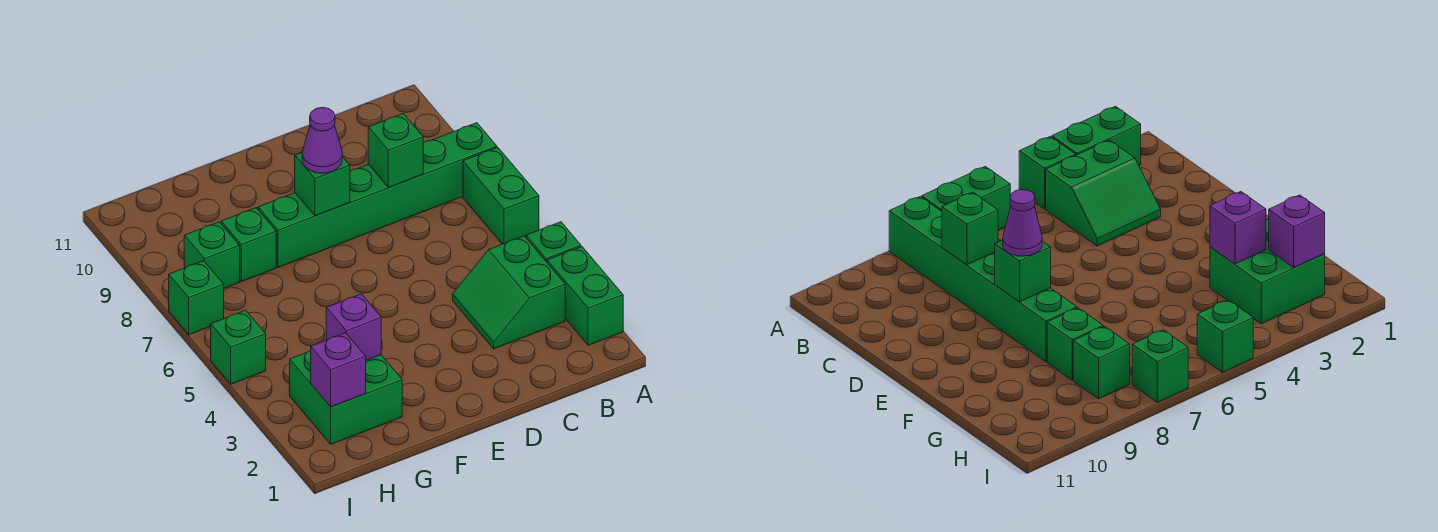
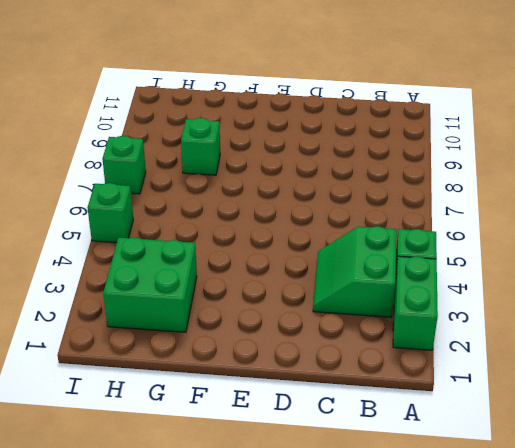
none -> green brick A6:A7 level 1
none -> green brick A8:F8 level 1
none -> green brick H8 level 1

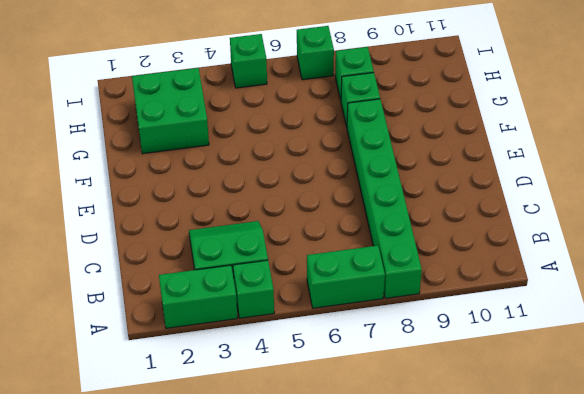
none -> green brick C8 level 2
none -> green brick E8 level 2
none -> purple brick G3 level 2

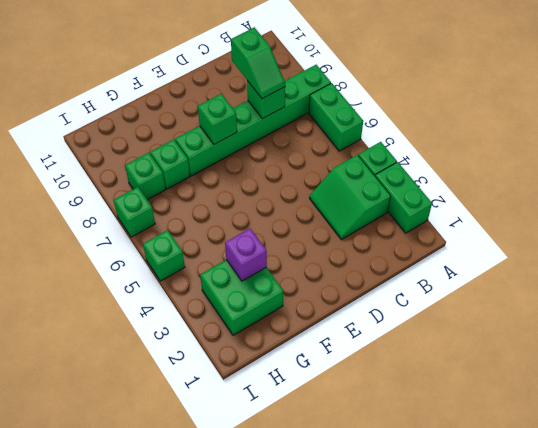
green slope C8:C9 level 3 top 9 -> none
none -> purple brick H2 level 2
none -> purple cone E8 level 3

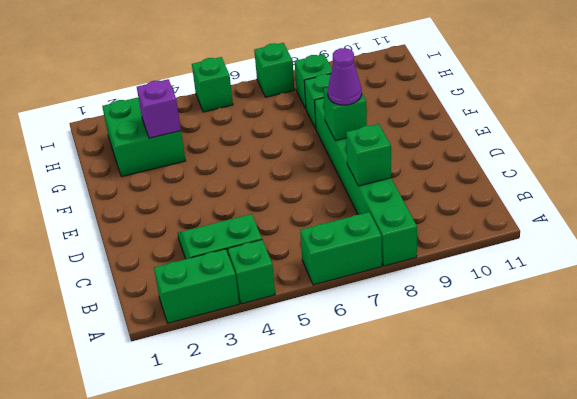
none -> purple brick H2 level 2

